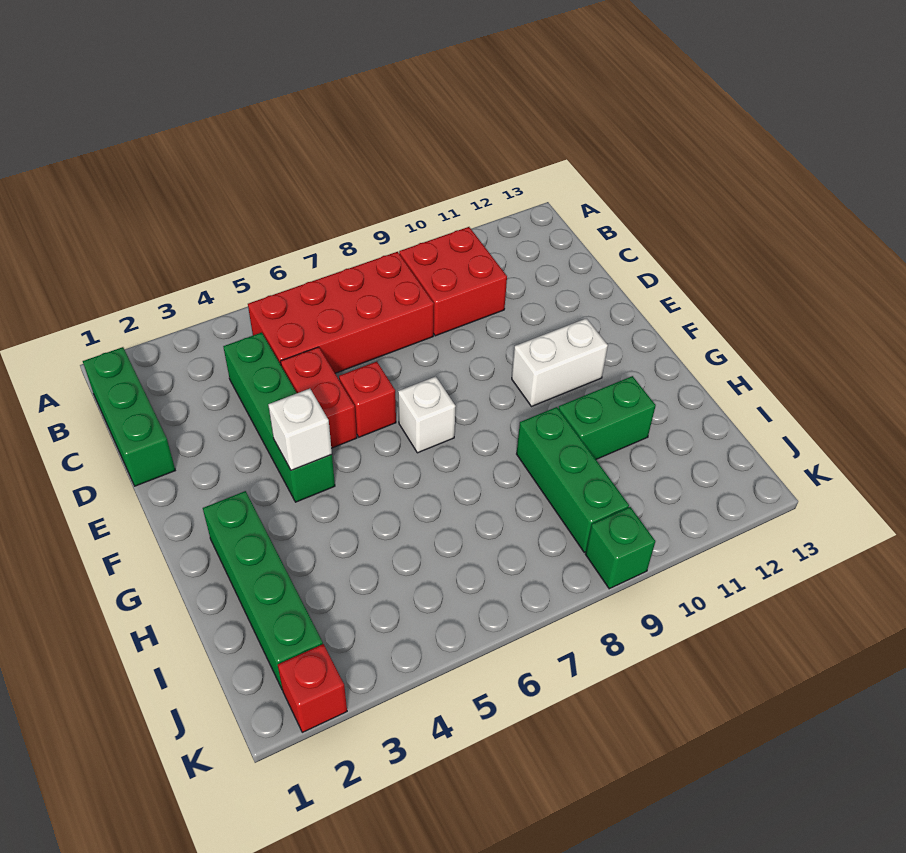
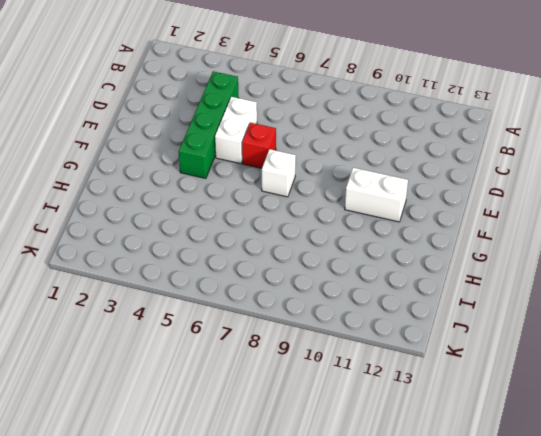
white brick D5:E5 level 1 -> red brick D5:E5 level 1
none -> green brick B1:D1 level 1
none -> red brick B5:C8 level 1
none -> red brick B9:C10 level 1

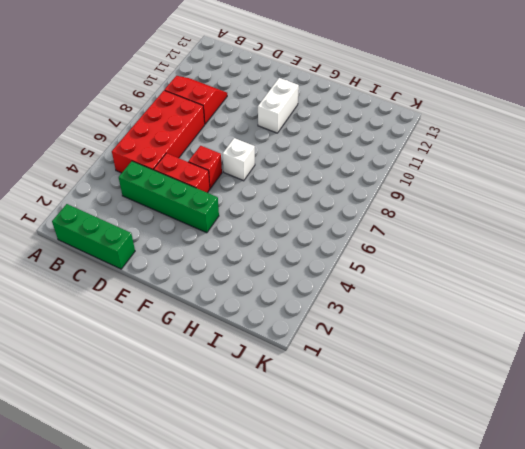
red slope B9:C10 level 1 top 9 -> red brick B9:C10 level 1
none -> green brick G2:J2 level 1
none -> green brick H9:J9 level 1
none -> green brick H10:H11 level 1

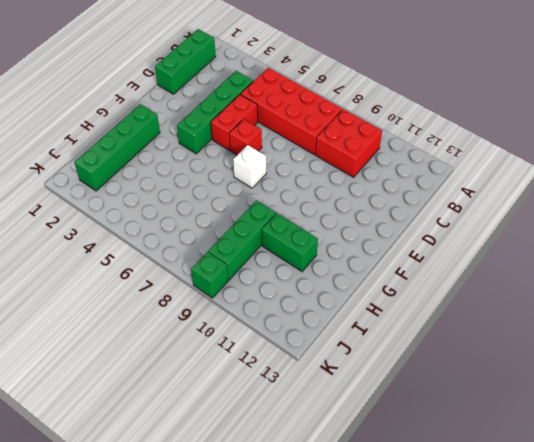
none -> white brick F10:F11 level 1
none -> red brick K2 level 1
none -> white brick F4 level 2

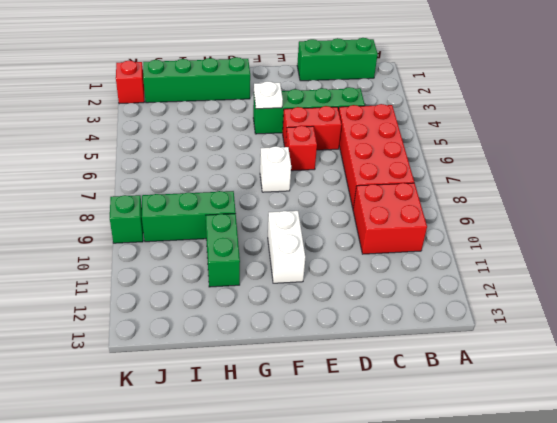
white plate F4 level 2 -> white brick F4 level 2

